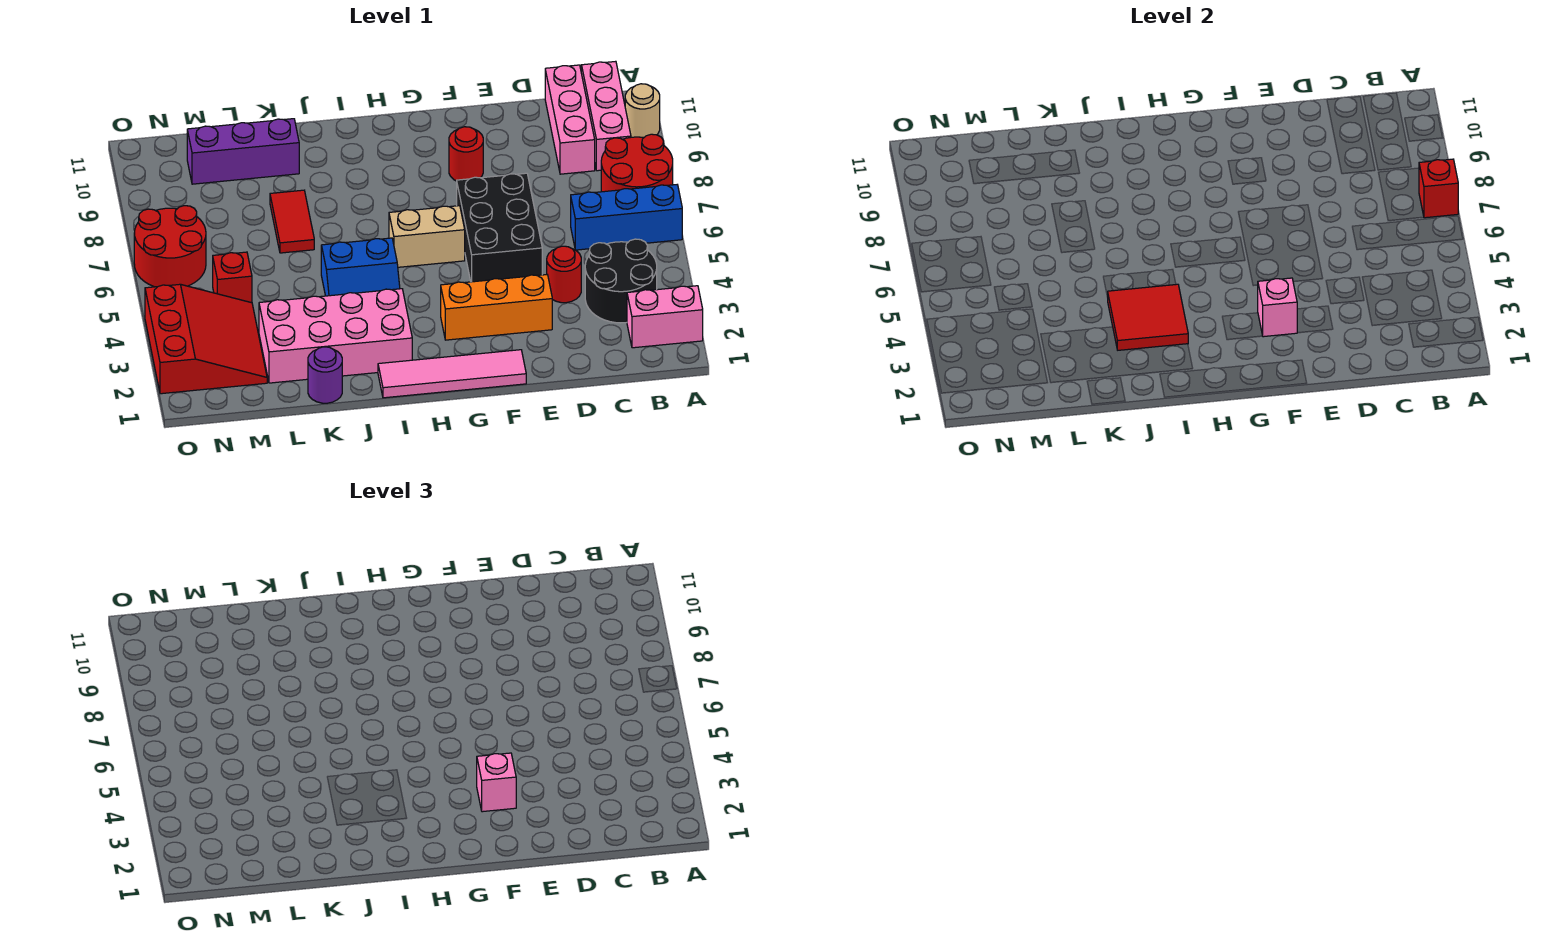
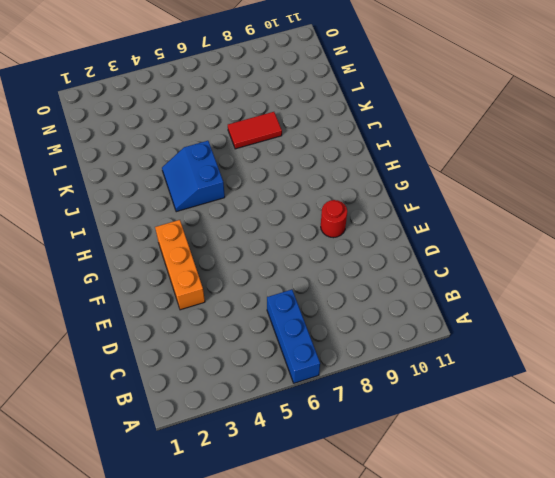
none -> pink brick A2:B2 level 1
none -> red round brick A7:B8 level 1
none -> tan round brick A10 level 1

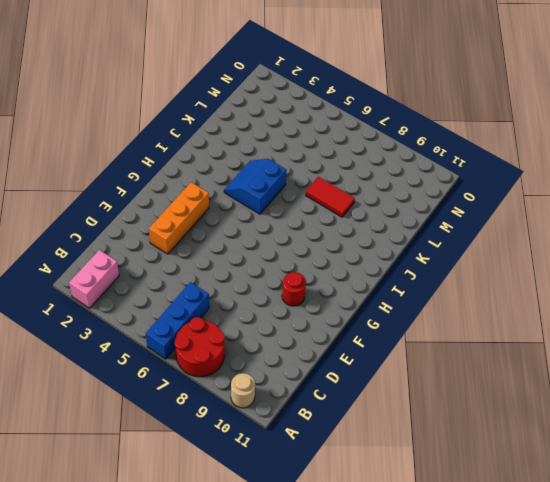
none -> black round brick B3:C4 level 1
none -> pink brick B9:B11 level 1
none -> pink brick C9:C11 level 1

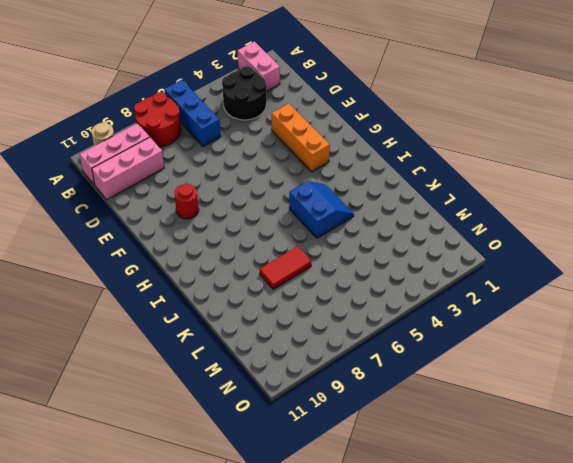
none -> red round brick D4 level 1
none -> black brick E5:F7 level 1
none -> pink tile F1:I1 level 1

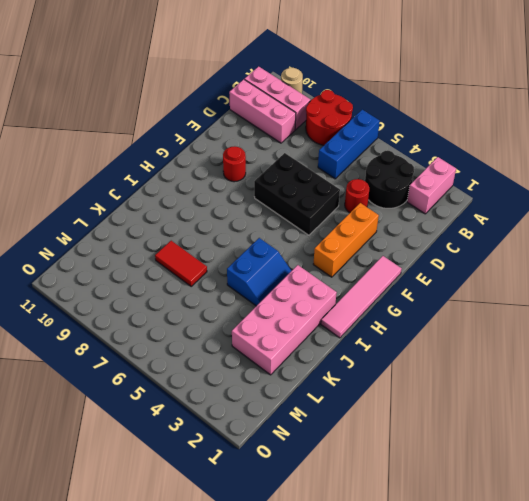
none -> tan brick G6:H6 level 1
none -> purple round brick K1 level 1
none -> purple brick K10:M10 level 1

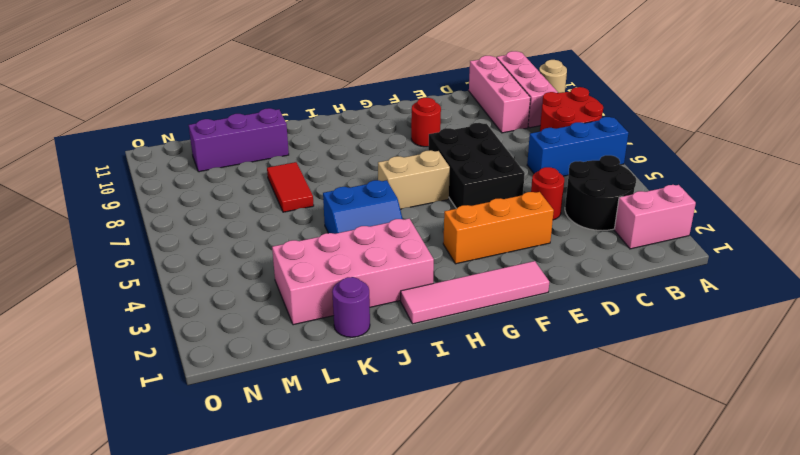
none -> red slope M2:O4 level 1 top O
none -> red brick M5 level 1
none -> red round brick N6:O7 level 1

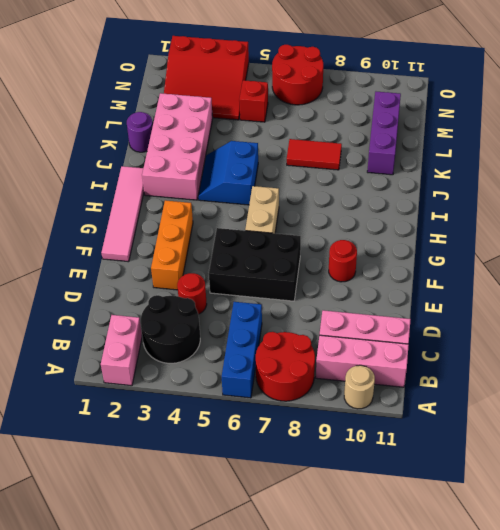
none -> red brick A7 level 2
none -> pink brick F3 level 2
none -> red tile I3:J4 level 2

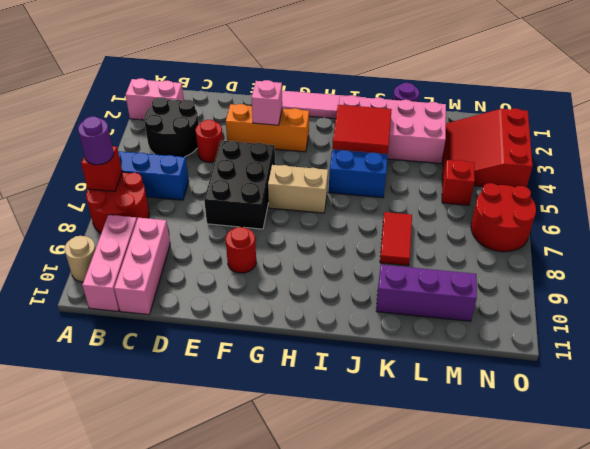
purple round brick A7 level 3 -> none
none -> pink brick F3 level 3

